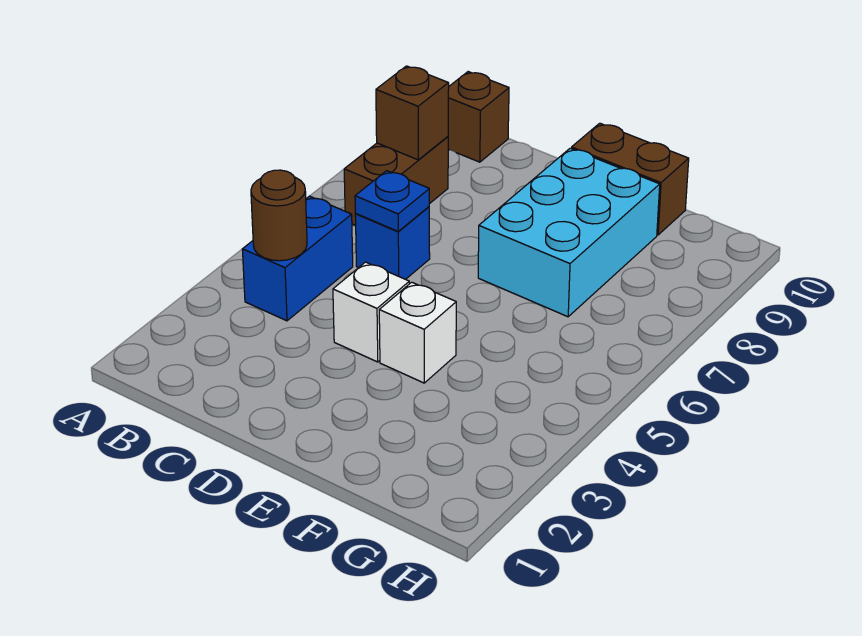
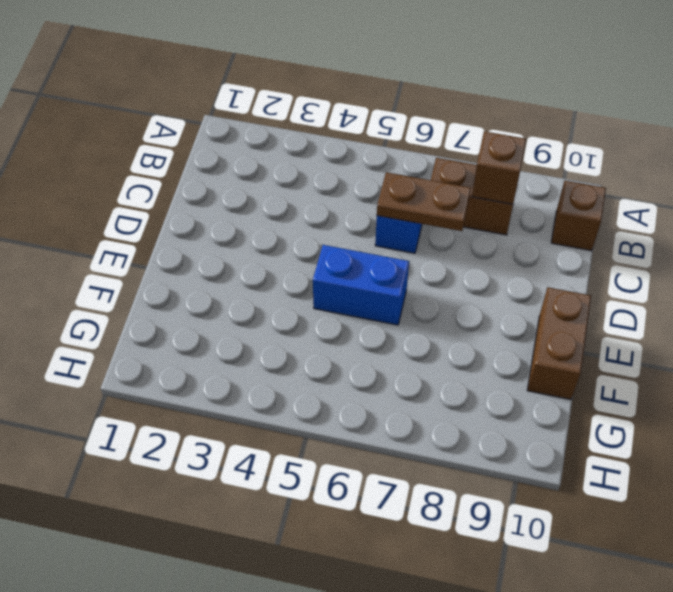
brown plate C6:C7 level 2 -> blue plate C6 level 2
blue brick E5:E6 level 1 -> blue brick B4:B5 level 1
none -> white brick D4 level 1
none -> white brick E4 level 1

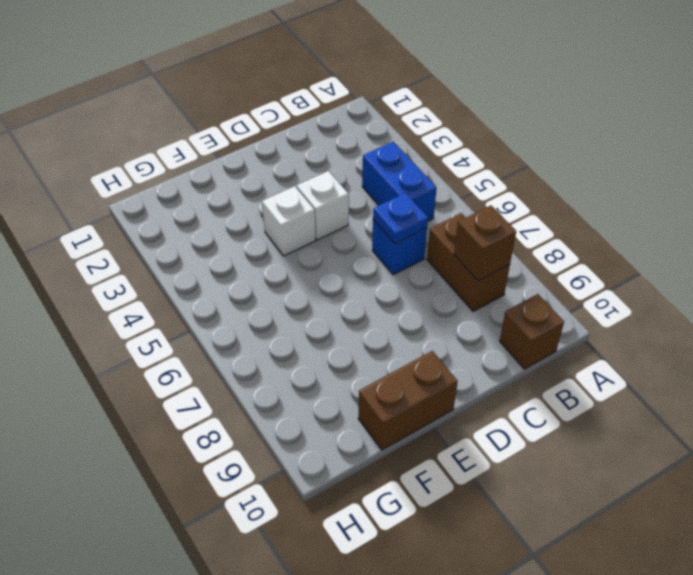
none -> cyan brick E7:F9 level 1
none -> brown round brick B4 level 2

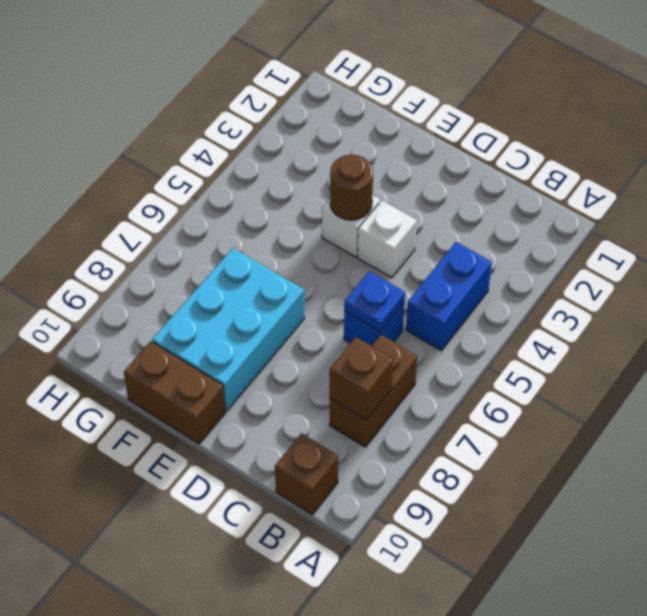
brown round brick E4 level 2 -> brown round brick B4 level 2

